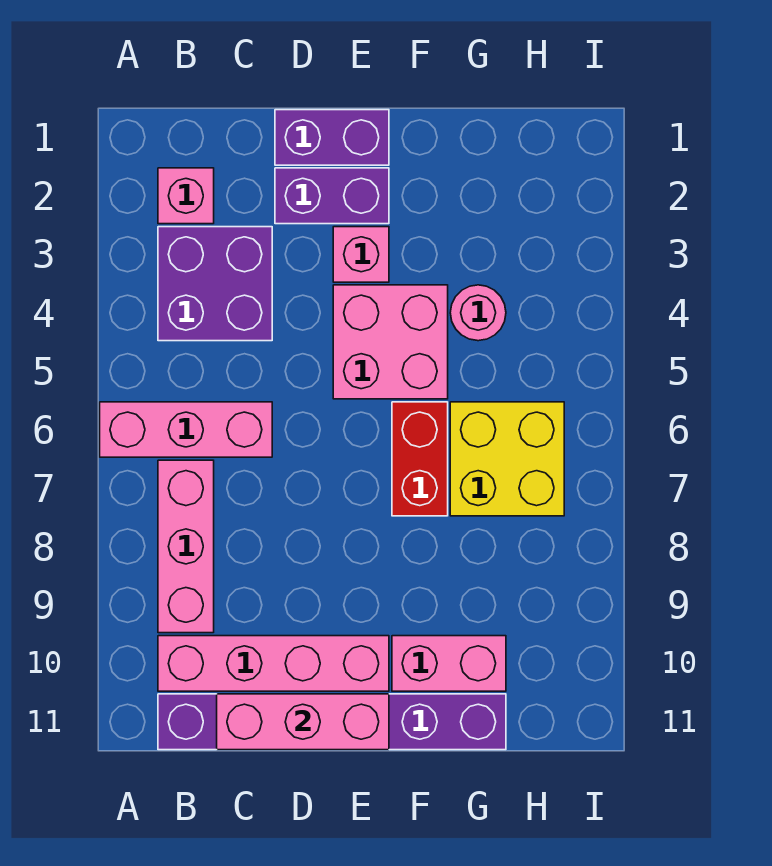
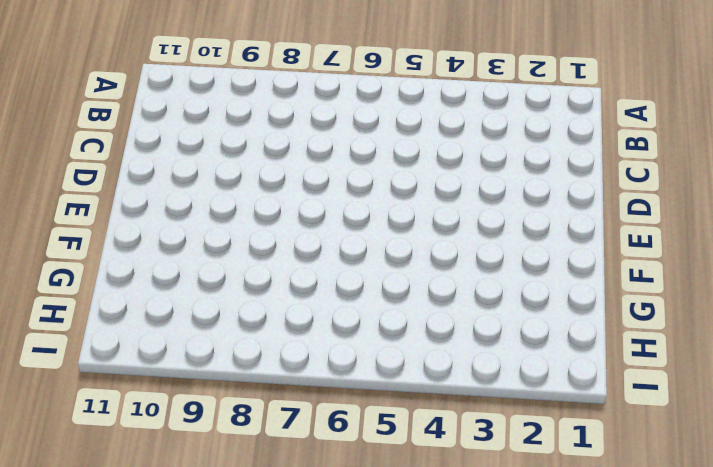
none -> pink brick A6:C6 level 1
none -> pink brick B2 level 1
none -> purple brick B3:C4 level 1

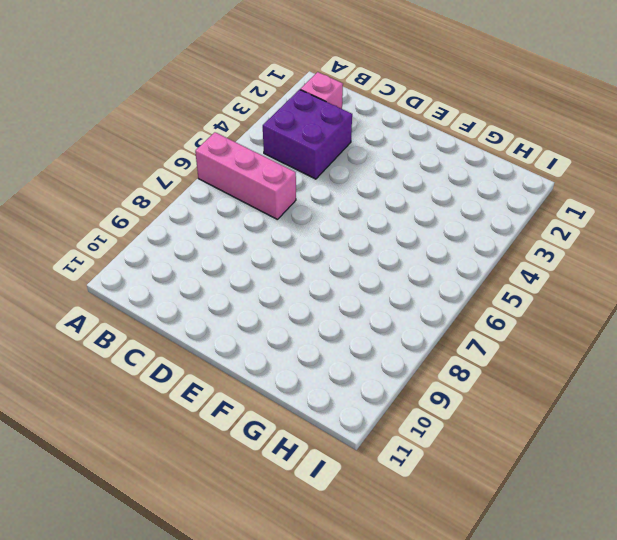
none -> pink brick B7:B9 level 1
none -> pink brick B10:E10 level 1
none -> purple brick B11:G11 level 1

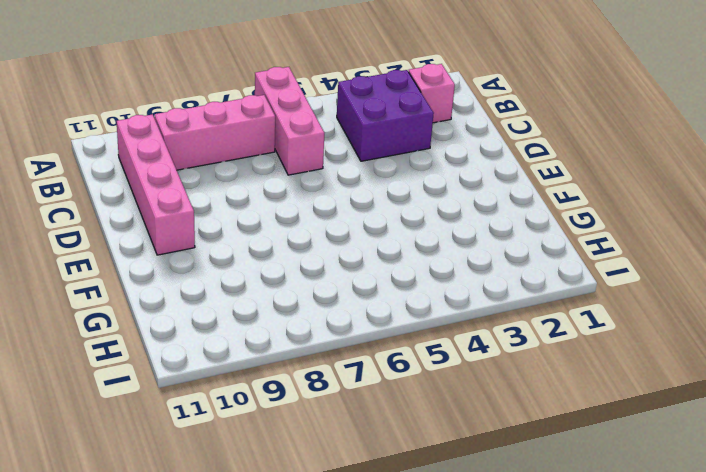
none -> purple brick B11:G11 level 1
none -> purple brick D1:E1 level 1
none -> purple brick D2:E2 level 1

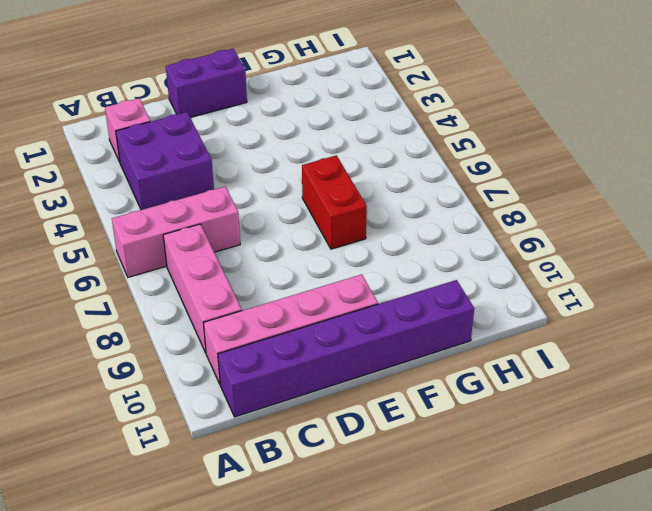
none -> purple brick D2:E2 level 1
none -> pink brick E3 level 1
none -> pink brick E4:F5 level 1

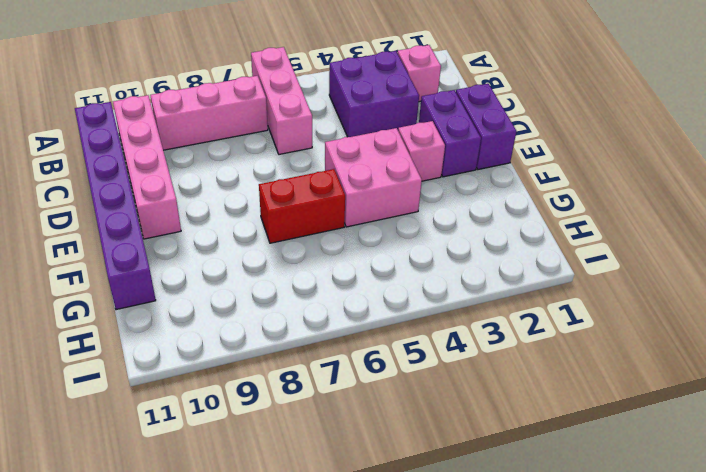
none -> pink brick F10:G10 level 1
none -> pink round brick G4 level 1
none -> yellow brick G6:H7 level 1

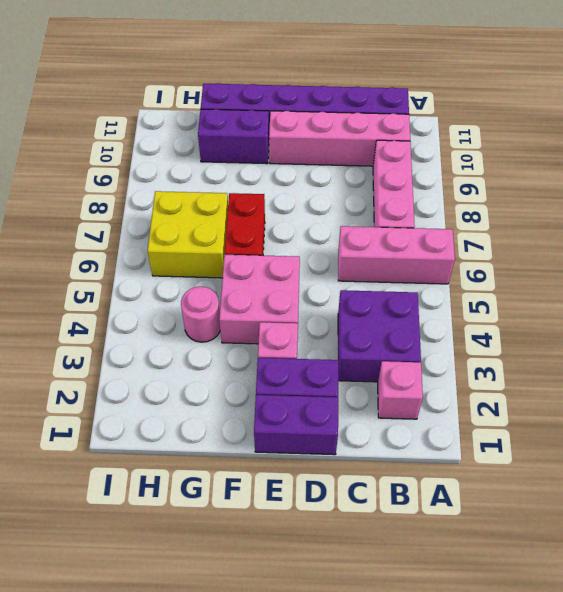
purple brick F10:G10 level 1 -> pink brick F10:G10 level 1
none -> pink brick C11:E11 level 2

